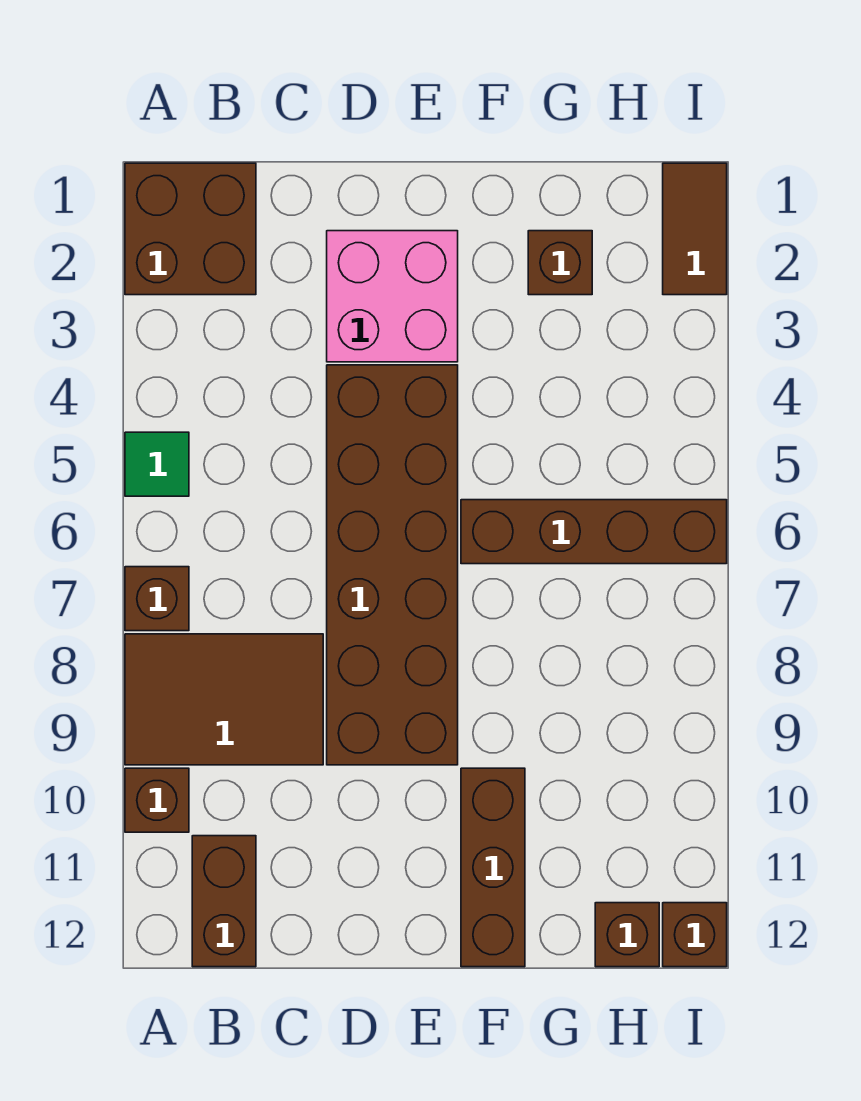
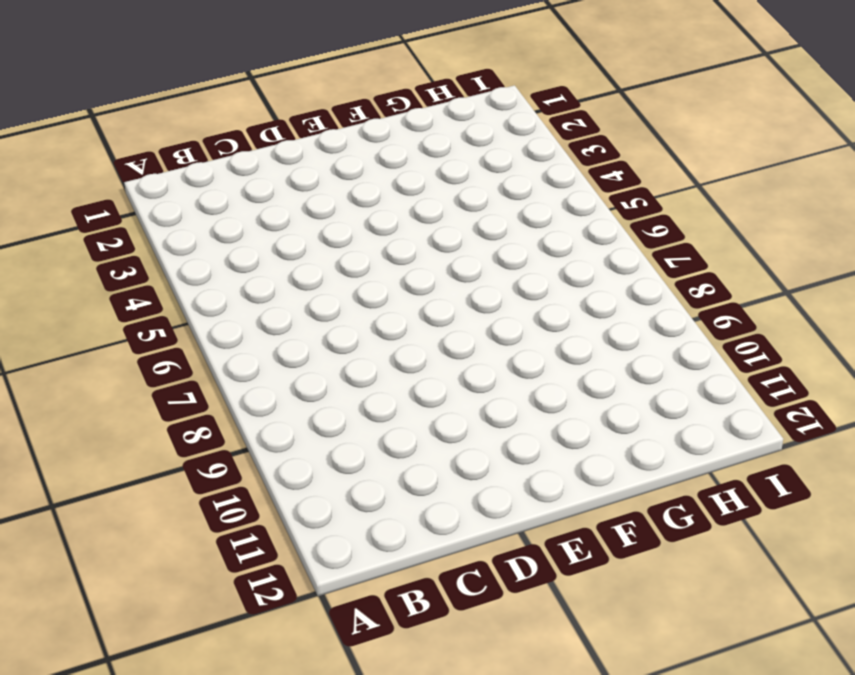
none -> brown brick A1:B2 level 1
none -> green tile A5 level 1
none -> brown brick A7 level 1

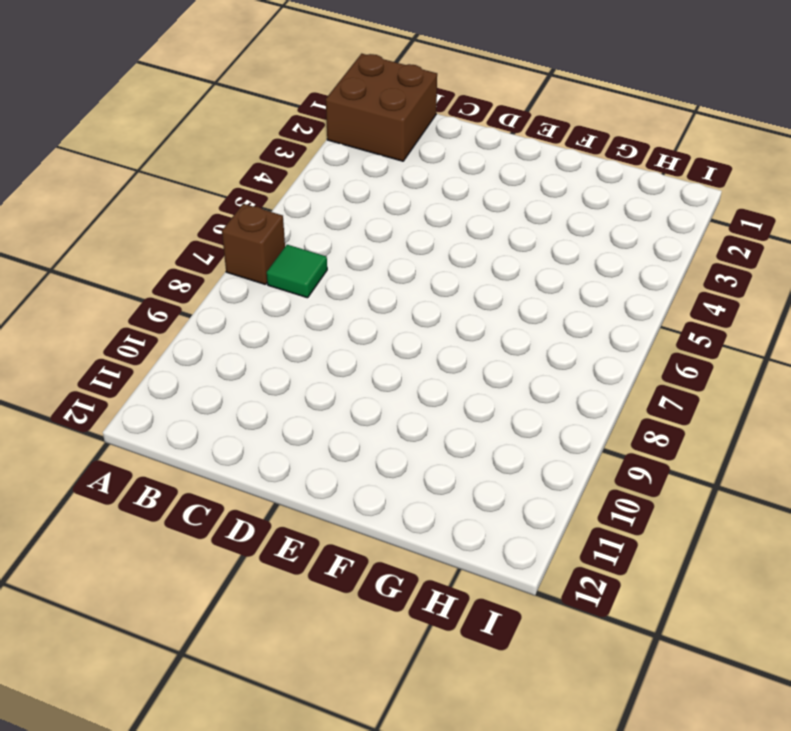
green tile B7 level 1 -> green tile A5 level 1
none -> brown tile A8:C9 level 1
none -> brown brick A10 level 1
none -> brown brick B11:B12 level 1

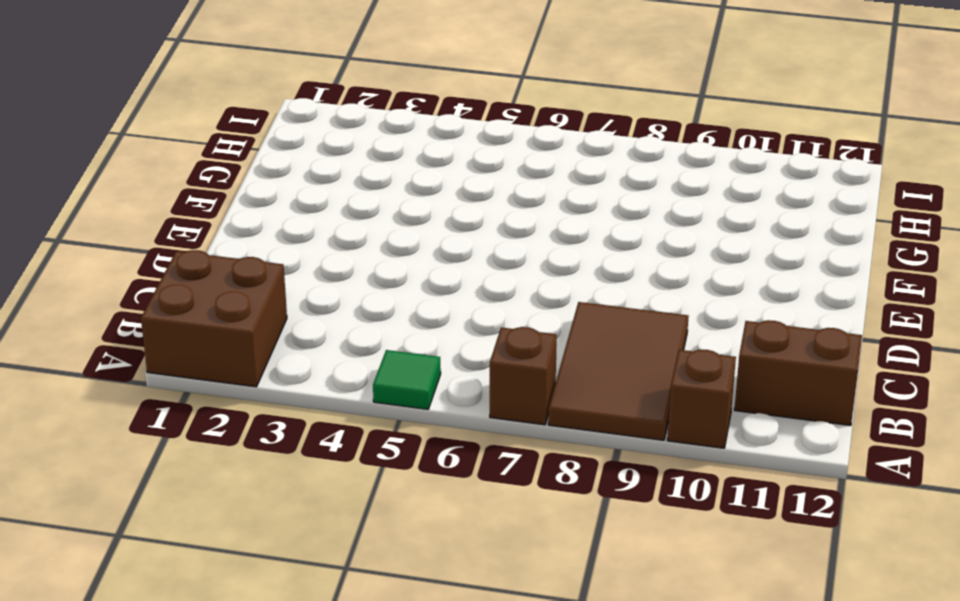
none -> pink brick D2:E3 level 1
none -> brown brick D4:E9 level 1
none -> brown brick F6:I6 level 1

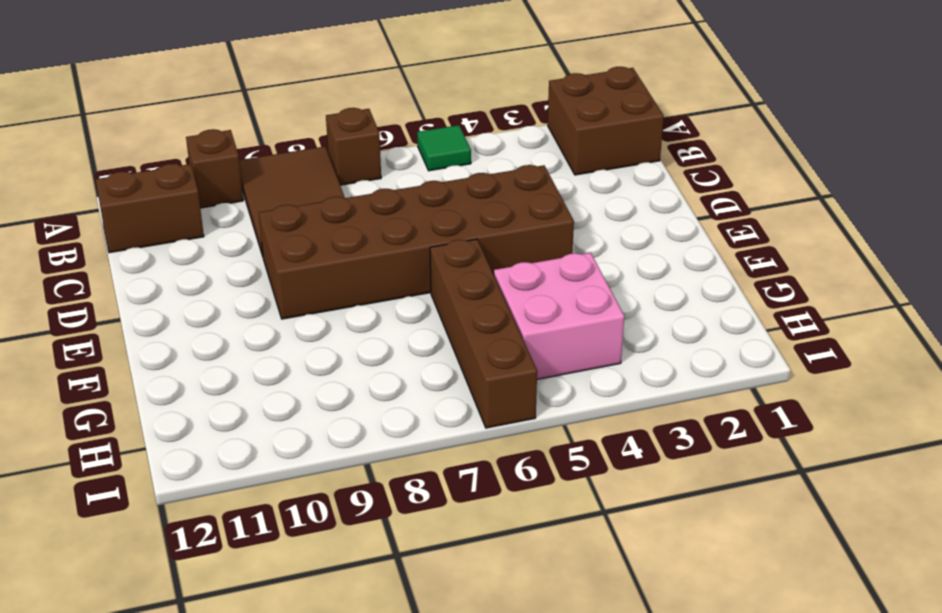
pink brick G4:H5 level 1 -> pink brick D2:E3 level 1
none -> brown brick F10:F12 level 1
none -> brown brick G2 level 1
none -> brown brick H12 level 1

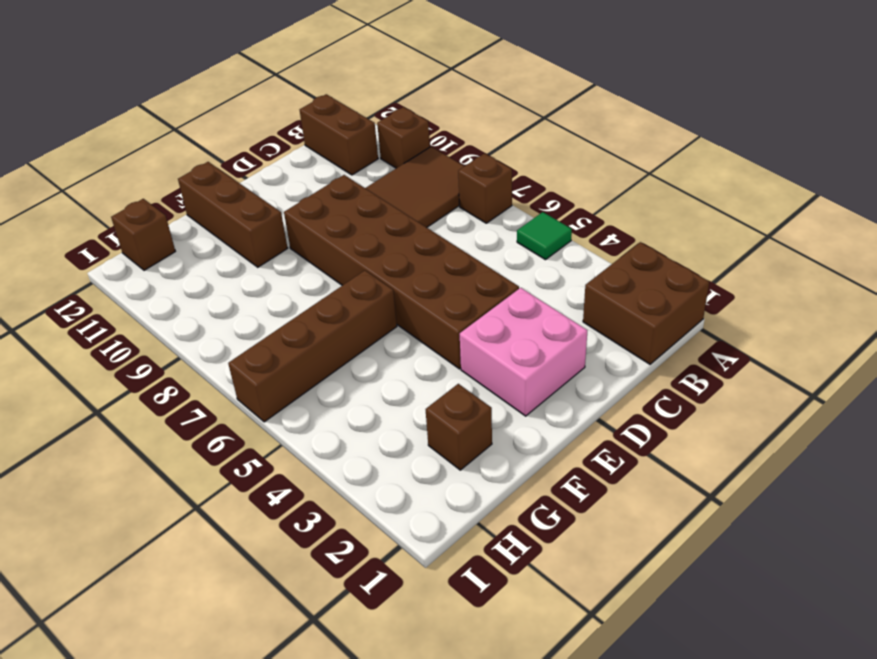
none -> brown tile I1:I2 level 1
none -> brown brick I12 level 1

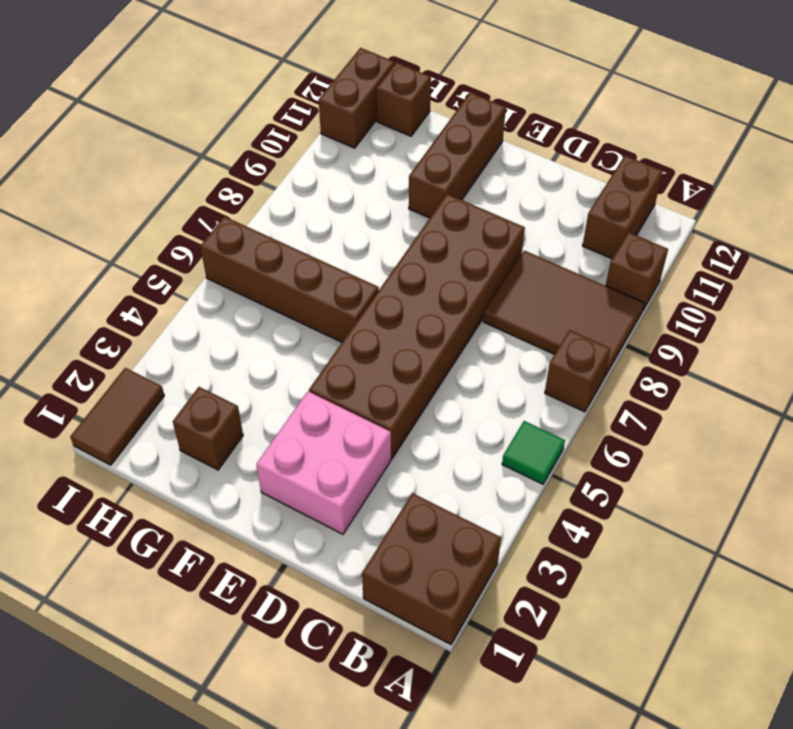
brown brick I11:I12 level 1 -> brown brick I12 level 1

